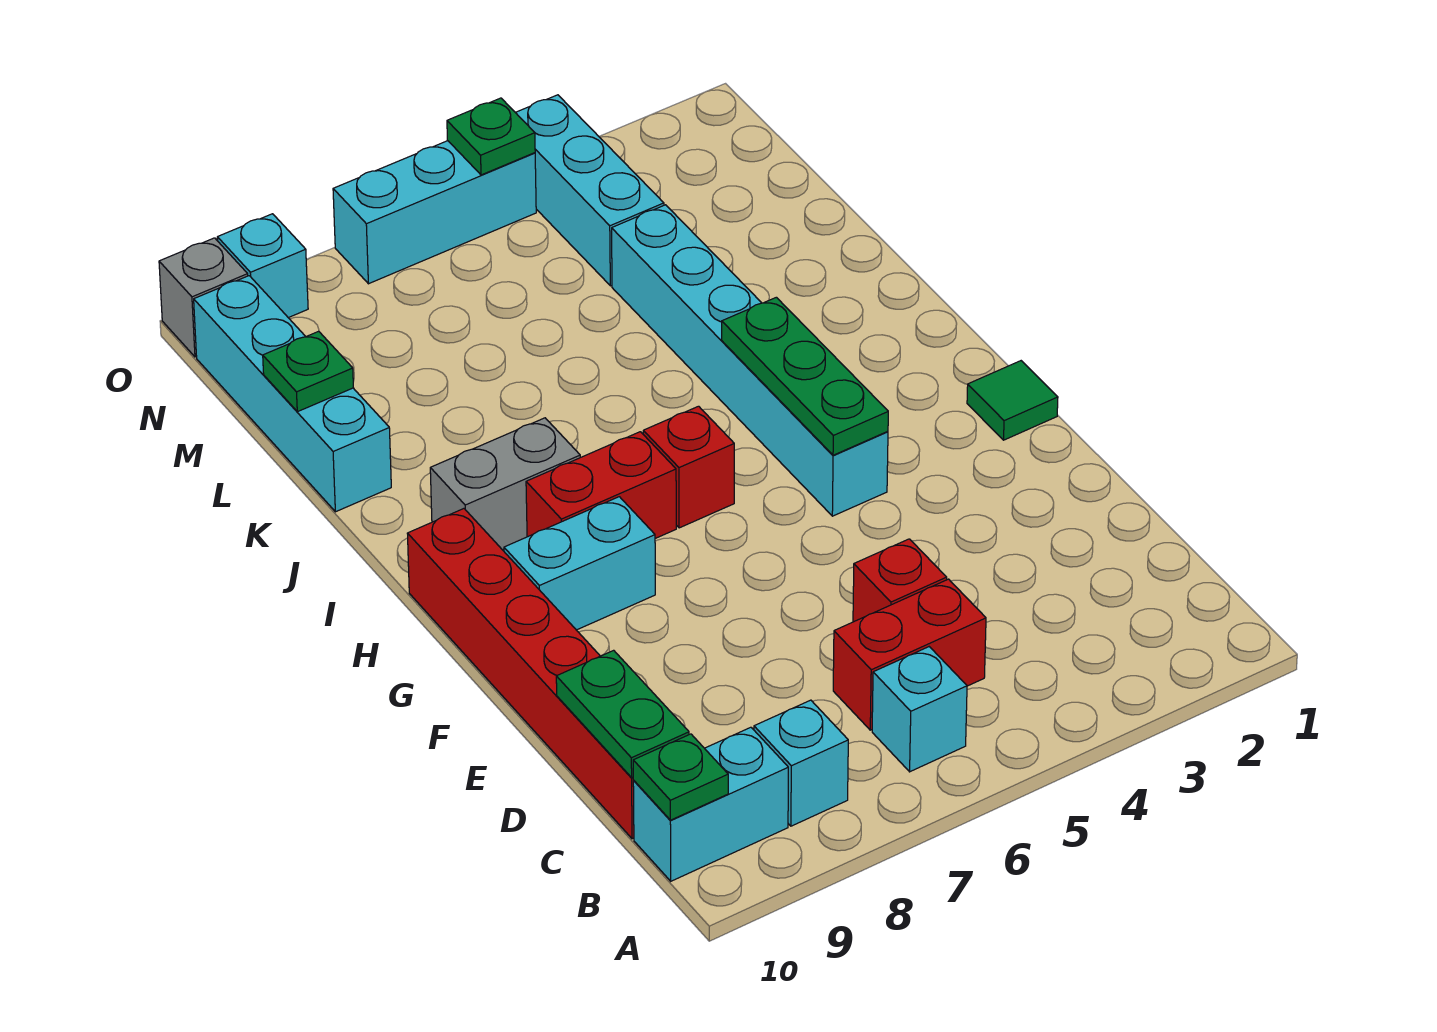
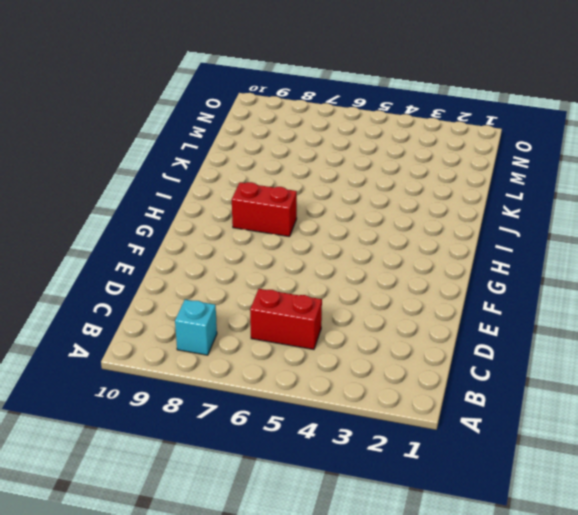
none -> cyan brick B6 level 1
none -> cyan brick B9:B10 level 1
none -> red brick C10:H10 level 1

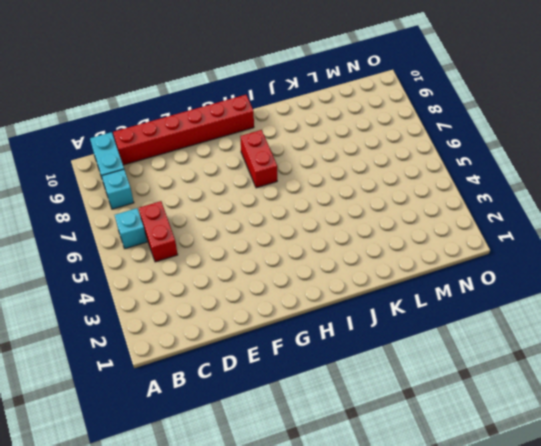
none -> red brick D5 level 1
none -> green tile G1 level 1
none -> cyan brick G4:L4 level 1

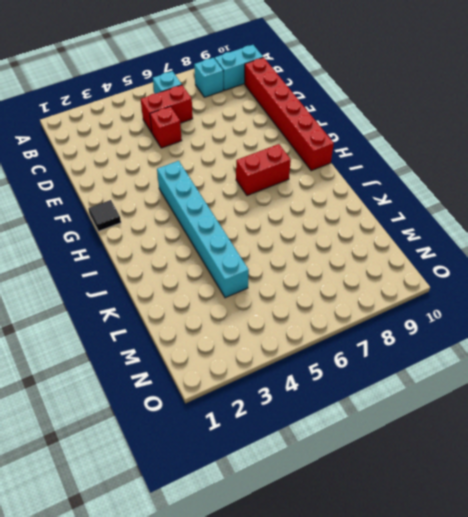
black tile G1 level 1 -> green tile G1 level 1
none -> cyan brick G8:G9 level 1
none -> red brick H6 level 1
none -> grey brick I8:I9 level 1

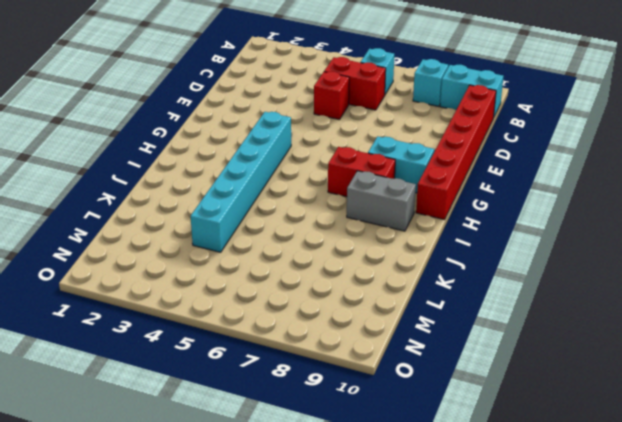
none -> green tile G1 level 1
none -> red brick H6 level 1
none -> cyan brick K10:N10 level 1

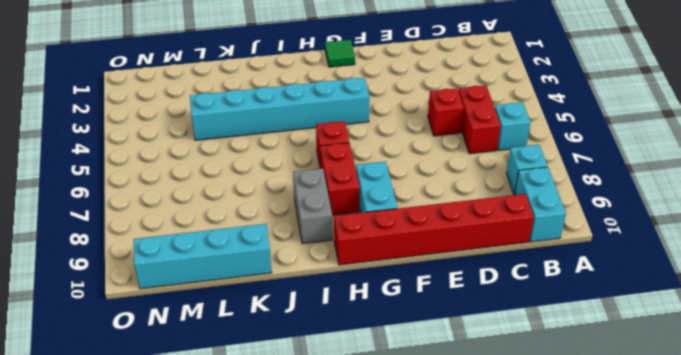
none -> cyan brick M4:O4 level 1
none -> cyan brick O5:O7 level 1
none -> cyan brick O9 level 1

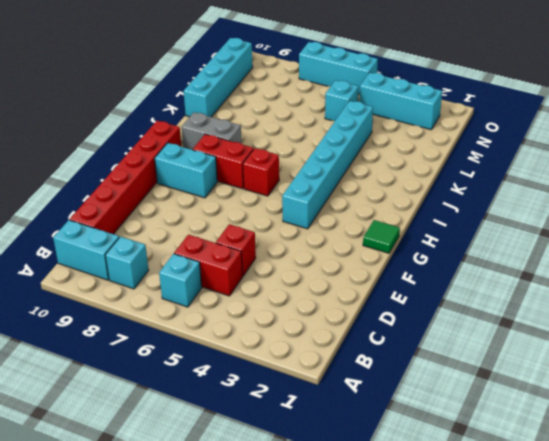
cyan brick M5 level 1 -> cyan brick O9 level 1
cyan brick N2:N4 level 1 -> cyan brick M4:O4 level 1
none -> grey brick O10 level 1
none -> green plate B10 level 2
none -> green plate C10:D10 level 2

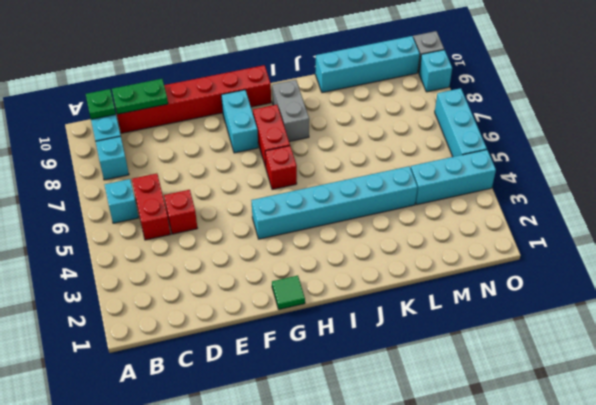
none -> green plate G4:I4 level 2
none -> green plate L10 level 2
none -> green plate O5 level 2

